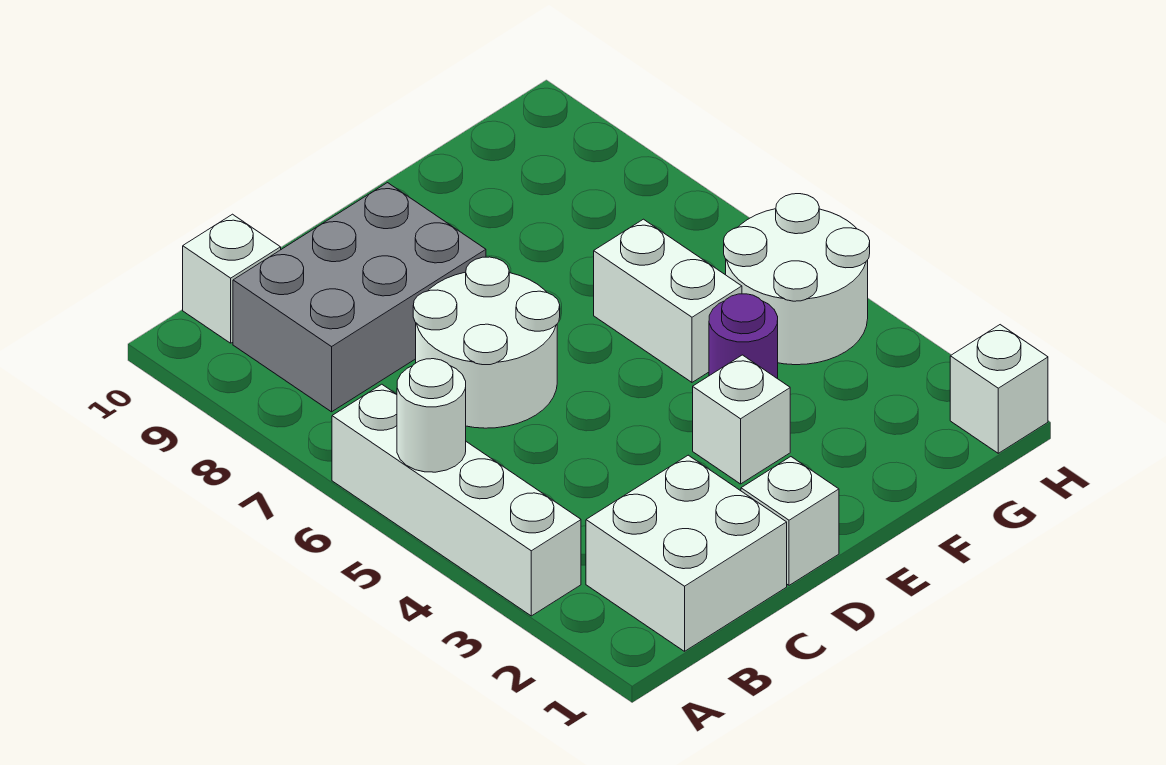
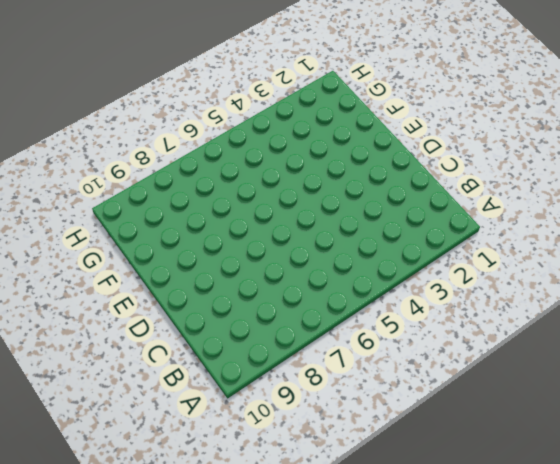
none -> white brick A3:A6 level 1
none -> white brick B1:C2 level 1
none -> grey brick B8:D9 level 1

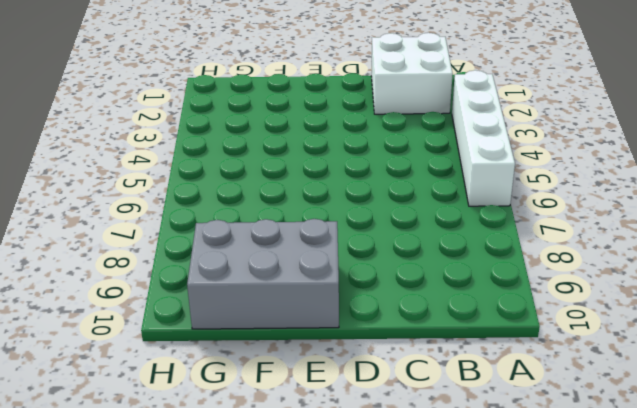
grey brick E9:G10 level 1 -> grey brick B8:D9 level 1
none -> white brick B10 level 1
none -> white round brick C6:D7 level 1
none -> white brick D1 level 1

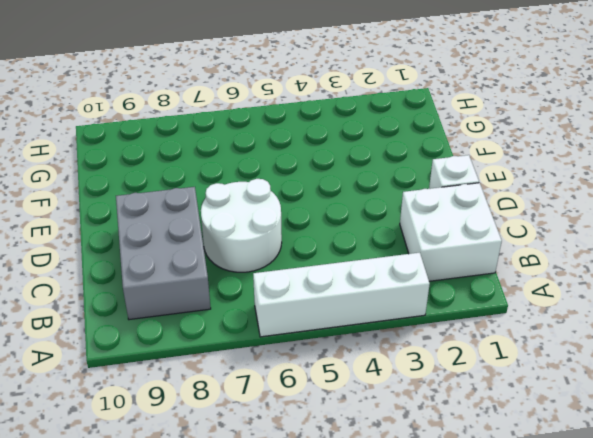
none -> white brick B10 level 1
none -> white brick E3 level 1
none -> purple round brick F4 level 1

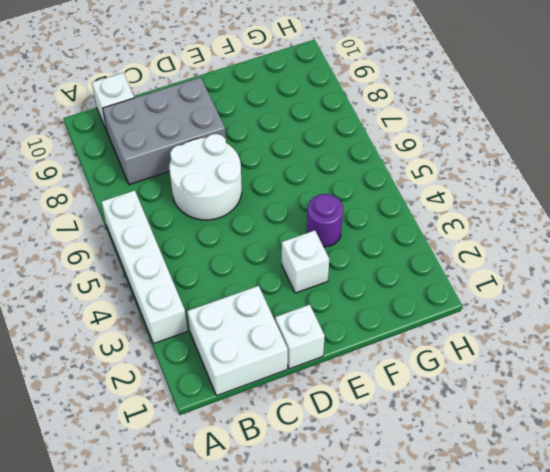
none -> white brick F5:F6 level 1
none -> white round brick G4:H5 level 1
none -> white brick H1 level 1

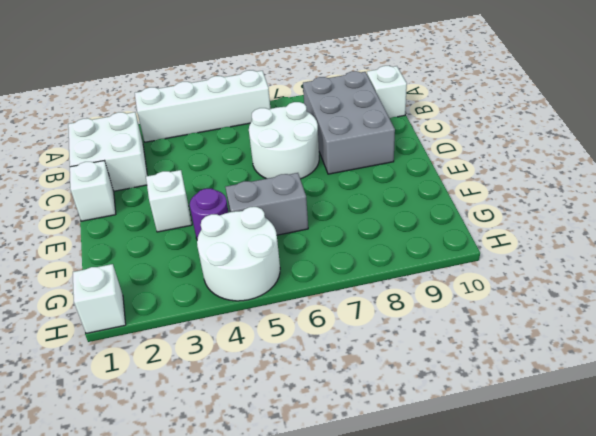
grey brick F5:F6 level 1 -> white brick F5:F6 level 1
none -> white round brick A5 level 2

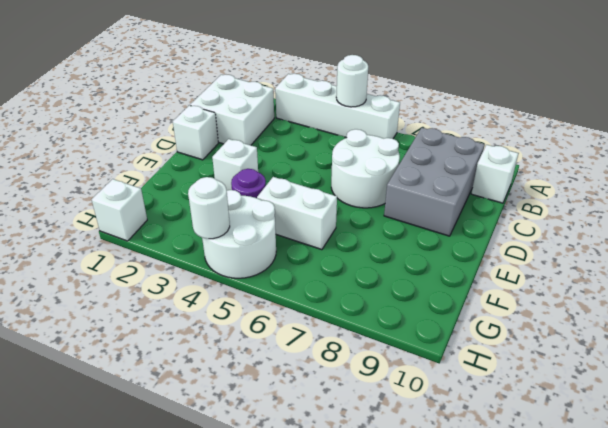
white round brick H4 level 2 -> none

